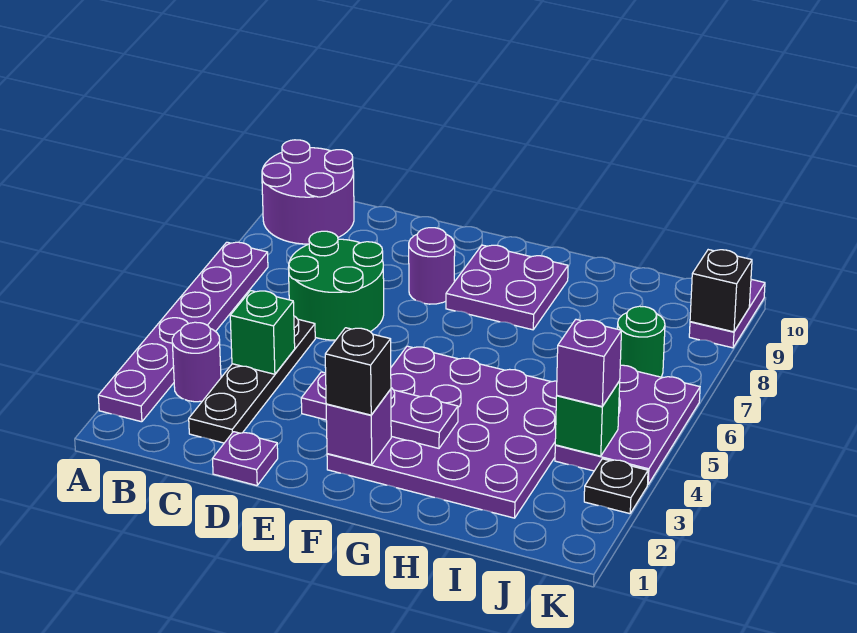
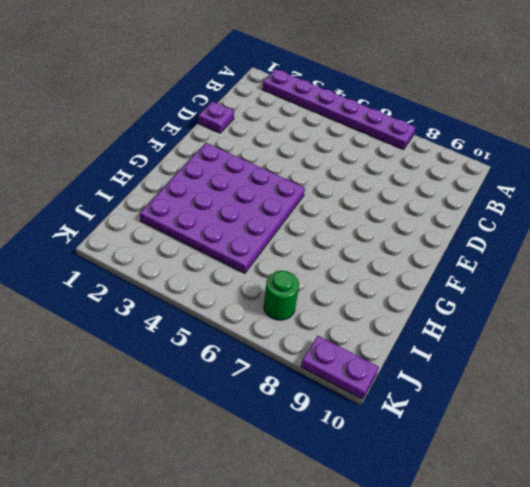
none -> purple round brick A9:B10 level 1
none -> purple round brick B3 level 1
none -> black plate C2:C5 level 1

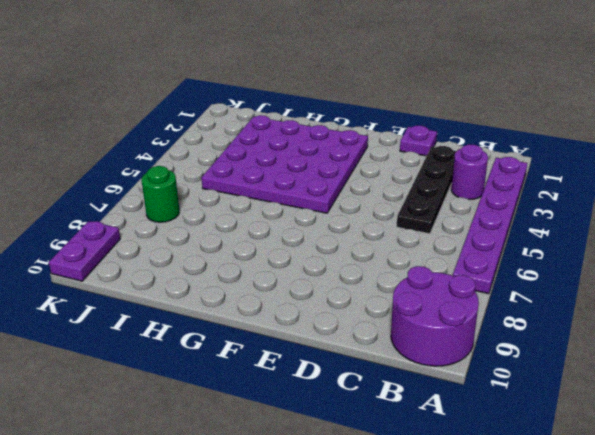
none -> green round brick C6:D7 level 1
none -> purple round brick E8 level 1
none -> purple plate F8:G9 level 1

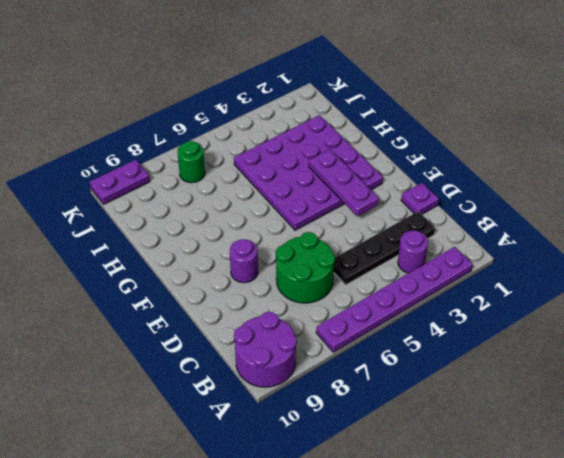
none -> purple plate F8:G9 level 1
none -> purple plate J4:K6 level 1
none -> black plate K3 level 1

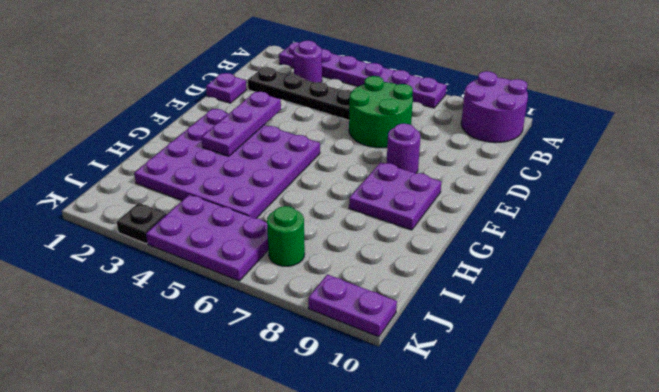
none -> green brick C4 level 2
none -> purple brick F2 level 2
none -> green brick J4 level 2

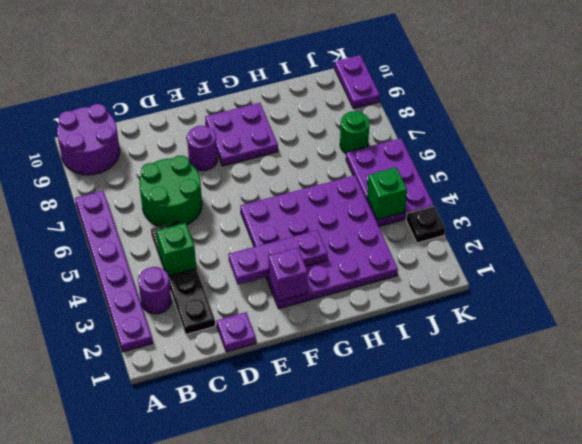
none -> black brick K9 level 2
none -> black brick F2 level 3
none -> purple brick J4 level 3

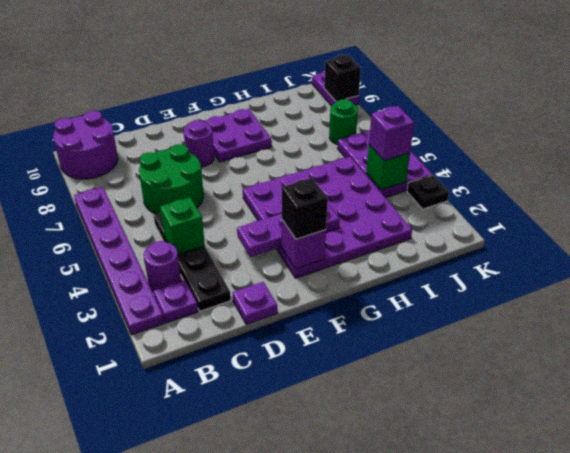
purple plate B2 level 1 -> none

